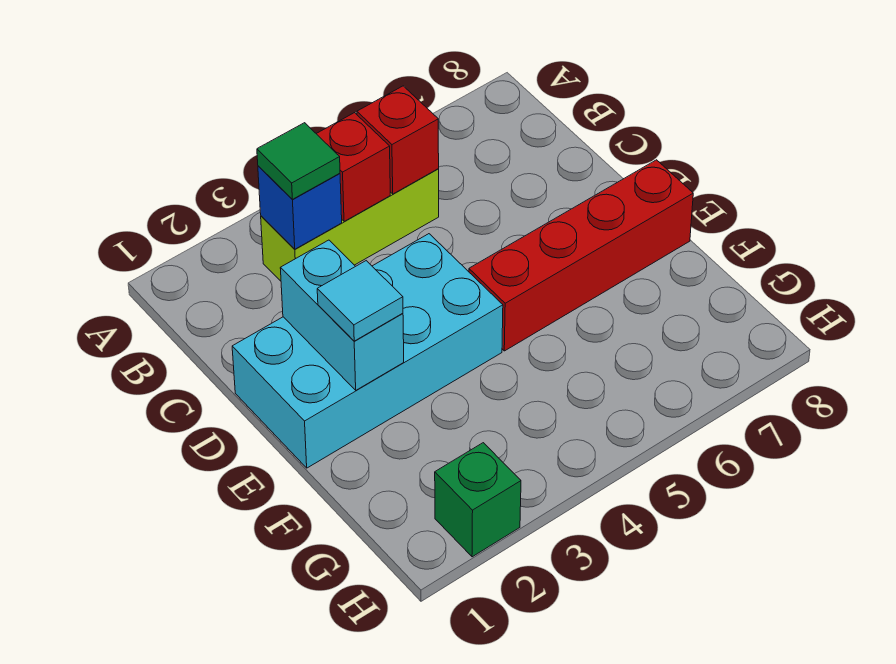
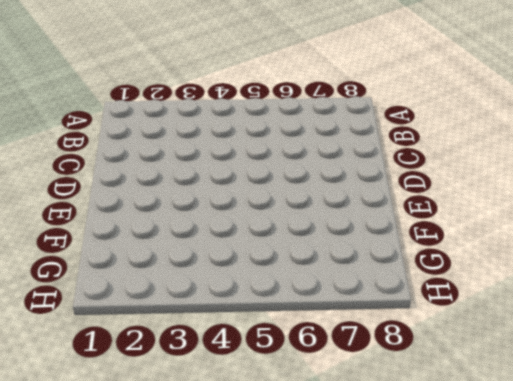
none -> lime brick B3:B5 level 1
none -> cyan brick D1:E4 level 1

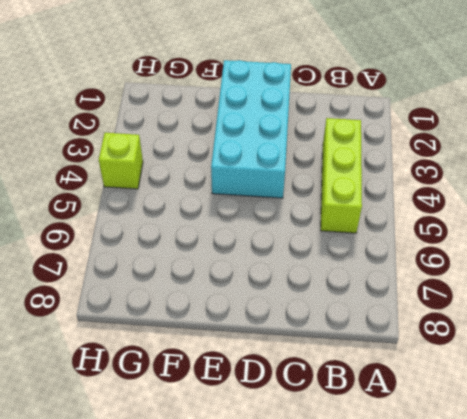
lime brick H4 level 1 -> none
none -> red brick E5:E8 level 1
none -> green brick H2 level 1

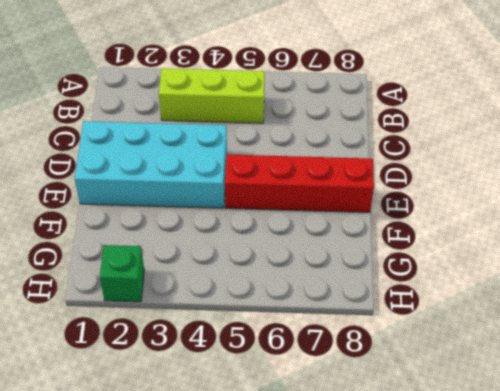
none -> blue brick B3 level 2
none -> red brick B4 level 2

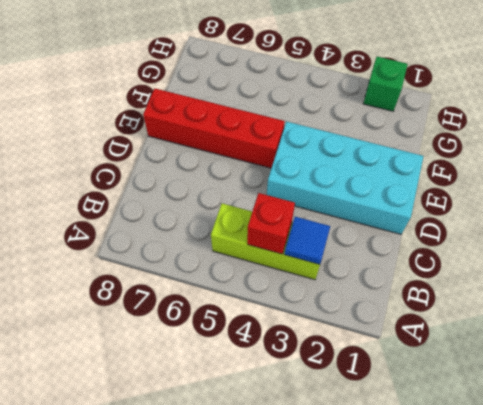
blue tile B3 level 2 -> blue brick B3 level 2
none -> red brick B5 level 2
none -> cyan brick D2:E2 level 2

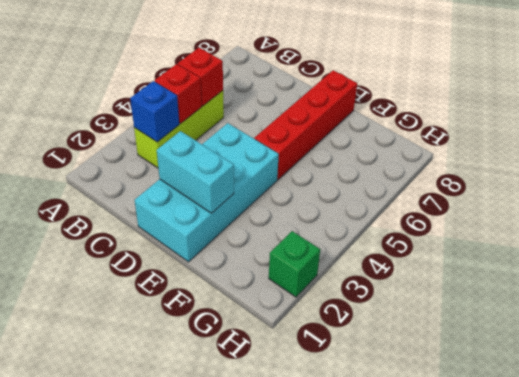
none -> green tile B3 level 3
none -> cyan tile E2 level 3

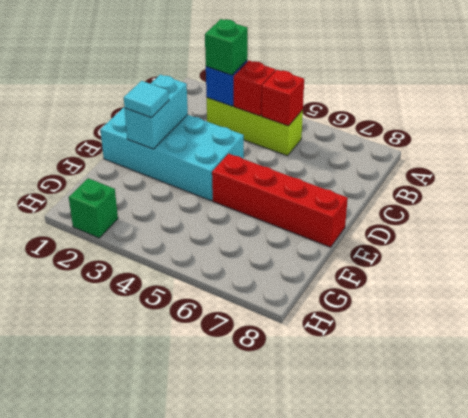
green brick B3 level 3 -> green tile B3 level 3

